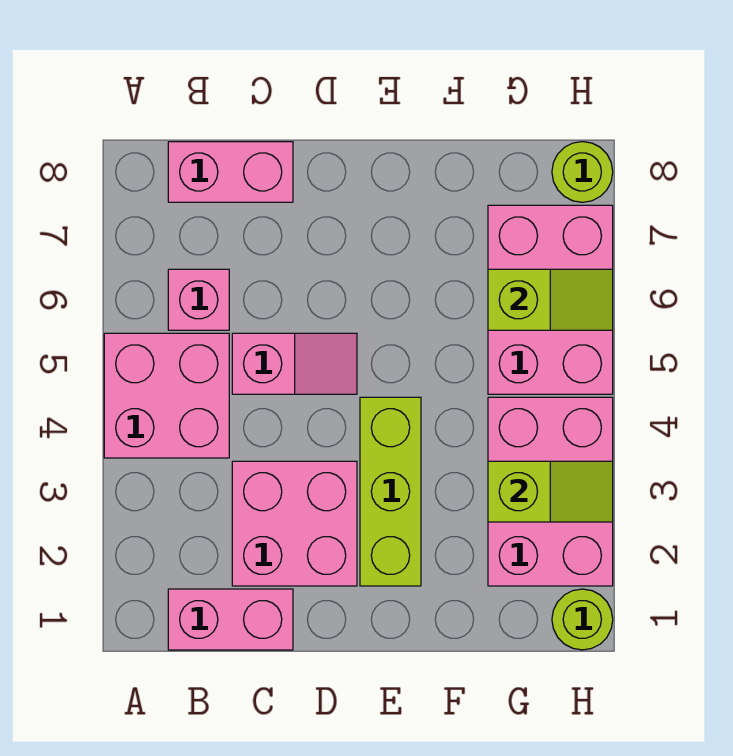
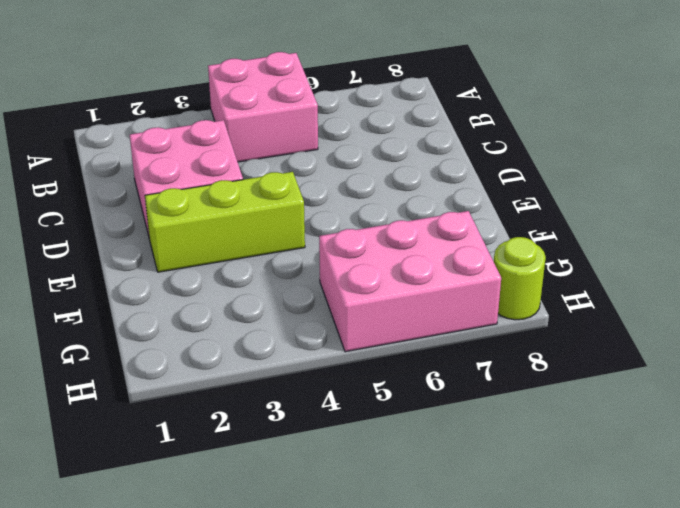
none -> pink brick B1:C1 level 1
none -> pink brick B6 level 1
none -> pink brick B8:C8 level 1

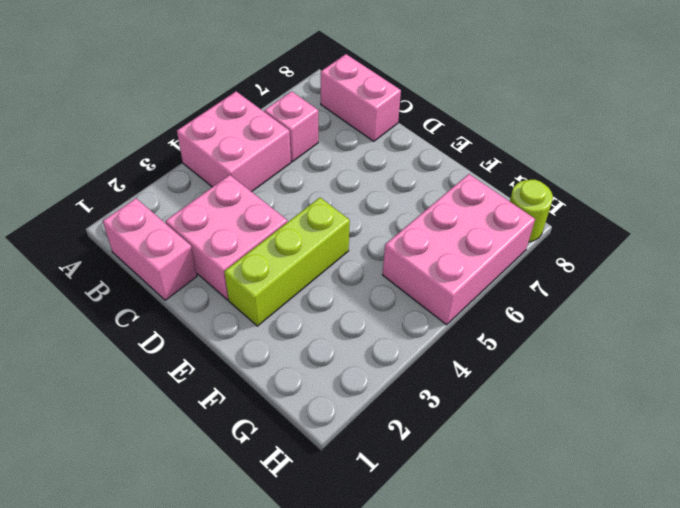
none -> pink slope C5:D5 level 1 top C
none -> pink brick G2:H4 level 1
none -> lime round brick H1 level 1

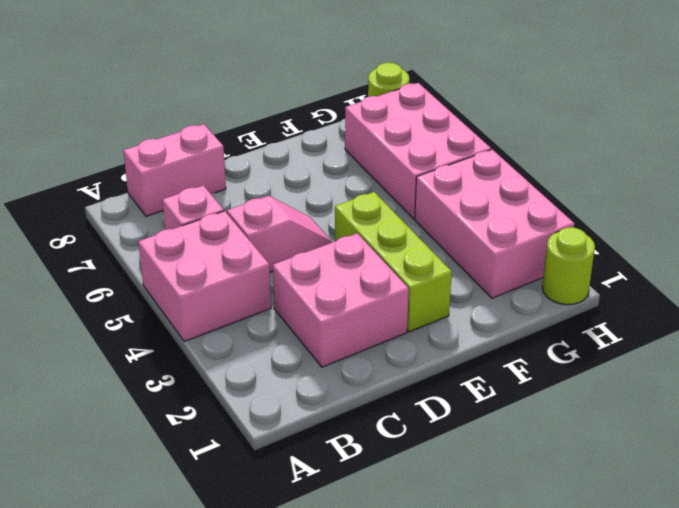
none -> pink brick B1:C1 level 1
none -> lime slope G3:H3 level 2 top G
none -> lime slope G6:H6 level 2 top G

